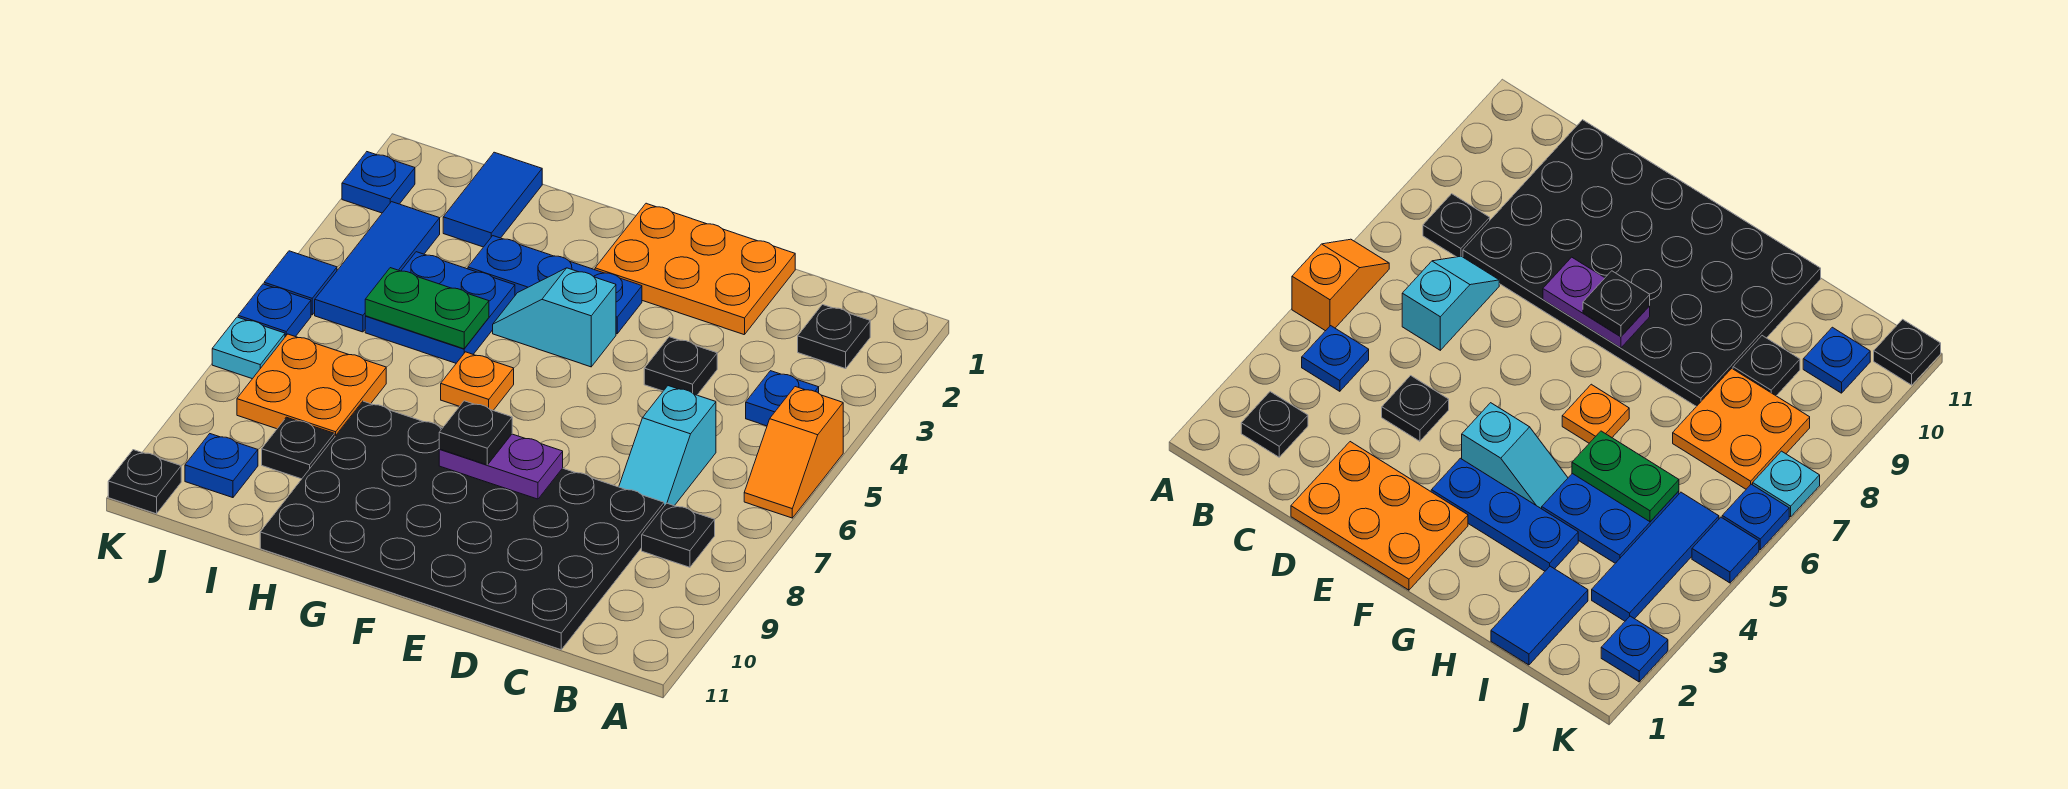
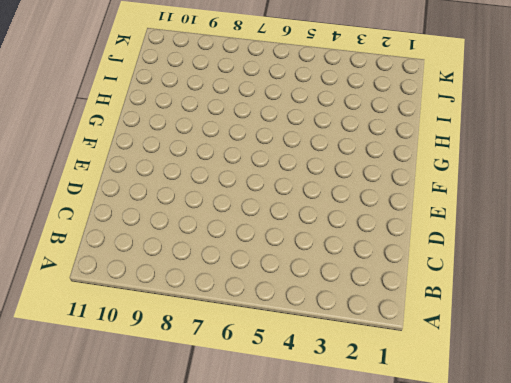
none -> orange slope A5:A6 level 1 top 5
none -> black plate B2 level 1
none -> blue plate B4 level 1

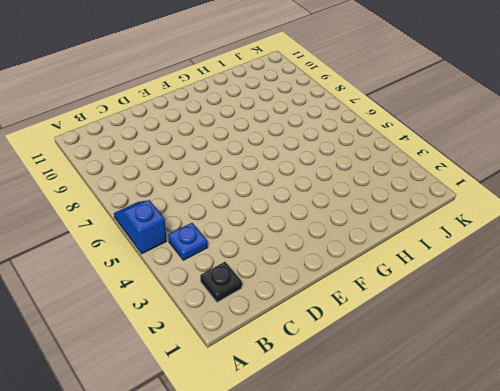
blue slope A5:A6 level 1 top 5 -> orange slope A5:A6 level 1 top 5
none -> black plate B8 level 1
none -> cyan slope C6:C7 level 1 top 6
none -> black plate C8:H11 level 1

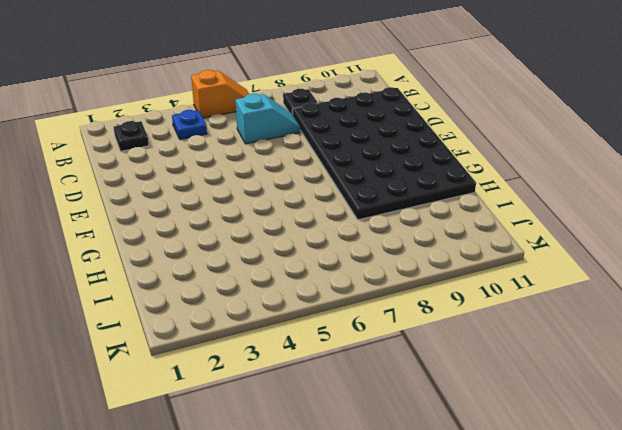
none -> orange plate D1:F2 level 1
none -> black plate D4 level 1
none -> blue plate F3:H3 level 1

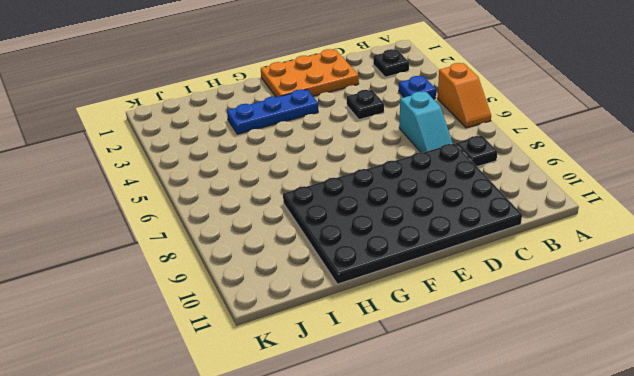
none -> cyan slope F4:G4 level 1 top F
none -> orange plate G6 level 1
none -> blue plate H4:I5 level 1

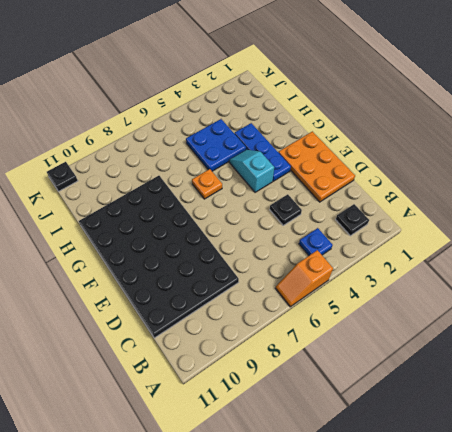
none -> black plate B8 level 1
none -> cyan slope C6:C7 level 1 top 6
none -> blue tile I1:I2 level 1

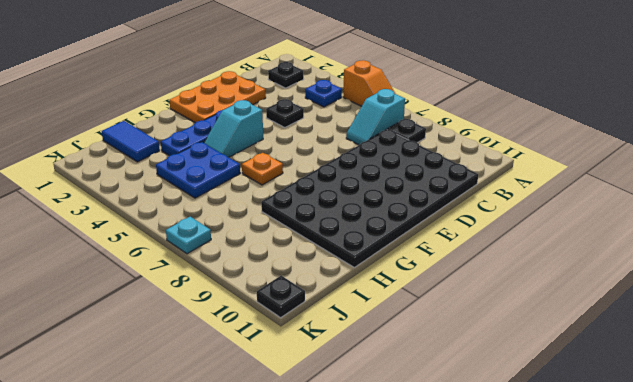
cyan slope B7:C7 level 1 top B -> cyan slope C6:C7 level 1 top 6
none -> orange plate I7:J8 level 1
none -> black plate I9 level 1
none -> blue tile J3:J5 level 1

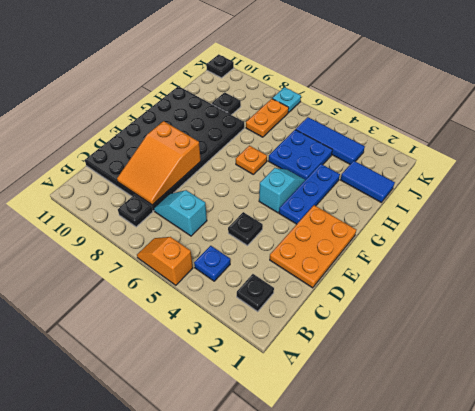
orange slope C8:E9 level 2 top E -> purple plate E8:F8 level 2
orange plate I7:J7 level 1 -> orange plate I7:J8 level 1
none -> blue plate J10 level 1
none -> blue plate K2 level 1
none -> blue tile K5 level 1

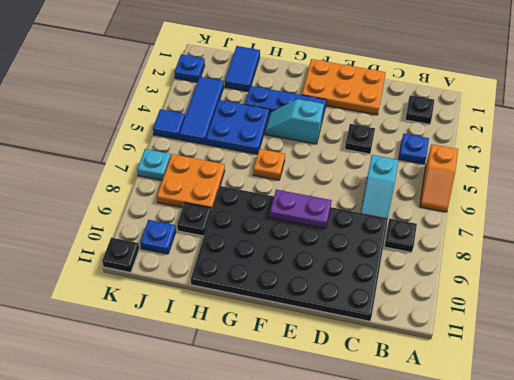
none -> blue plate K6 level 1
none -> green plate H5:I5 level 2
none -> black plate F8 level 3

